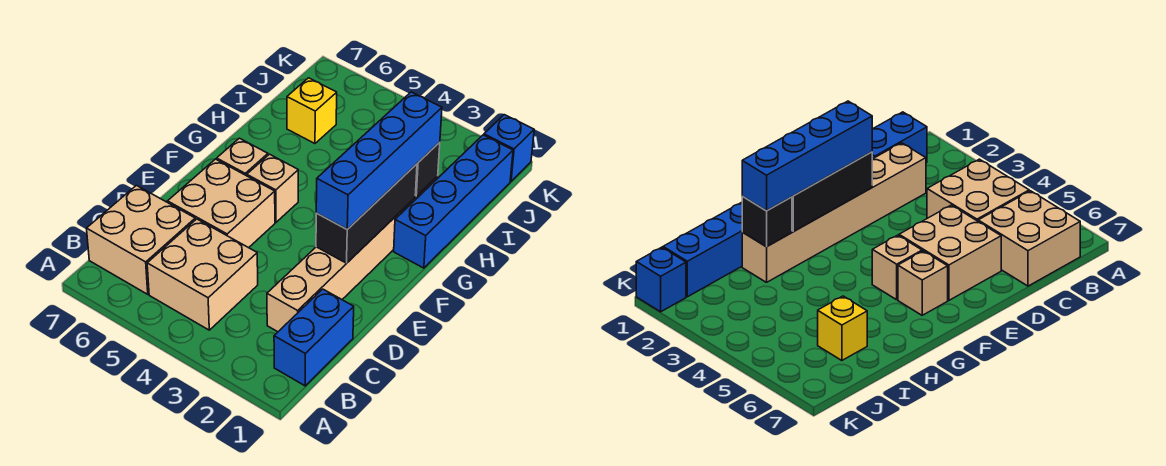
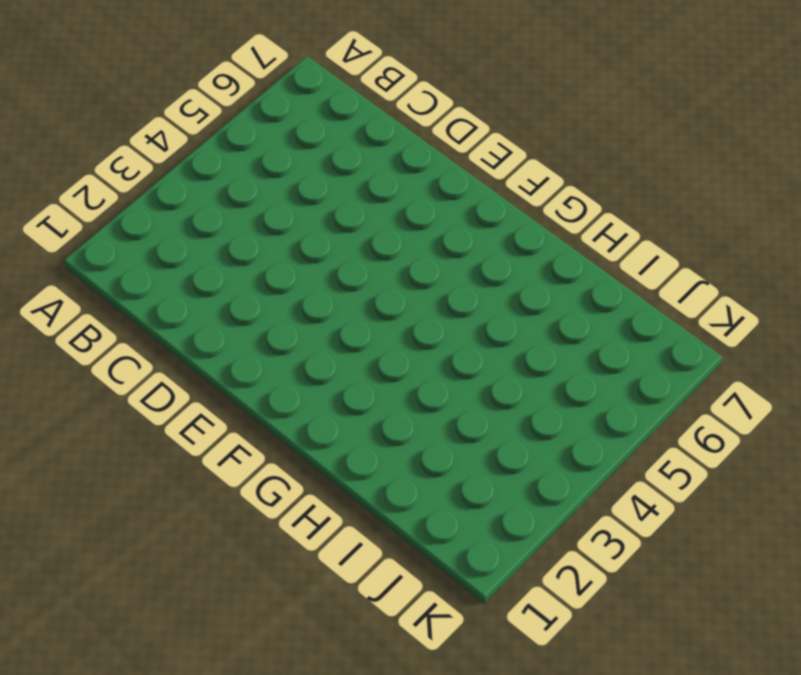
none -> blue brick B1:C1 level 1
none -> tan brick B4:C5 level 1
none -> tan brick B6:C7 level 1

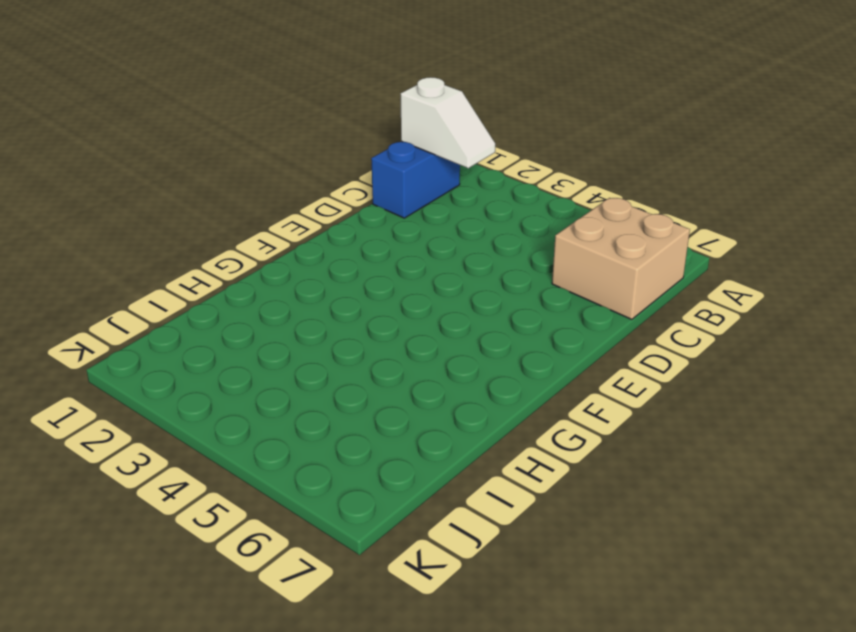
white slope B1:B2 level 2 top 1 -> none
none -> tan brick B4:C5 level 1
none -> tan brick C2:H2 level 1
none -> tan brick D5:E6 level 1

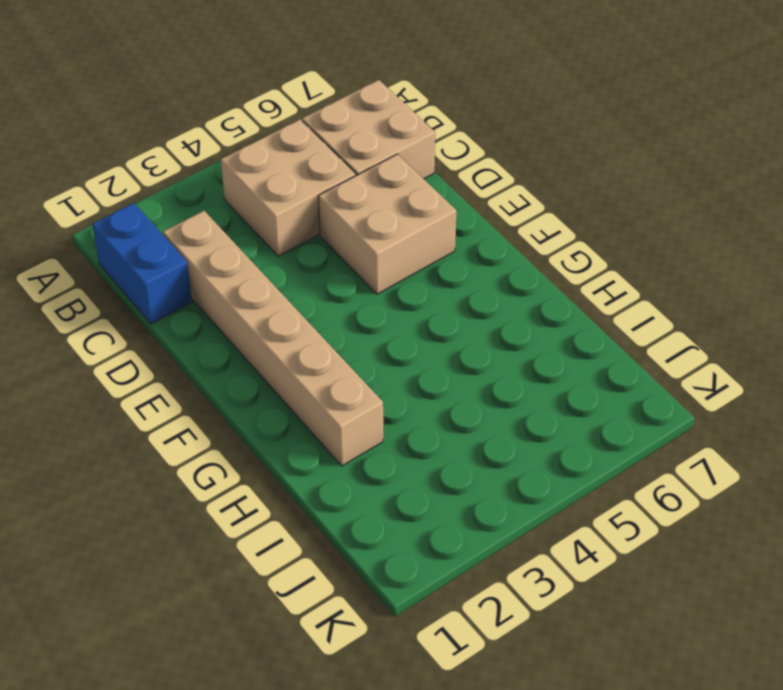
none -> tan brick F5 level 1
none -> tan brick F6 level 1
none -> blue brick G1:J1 level 1

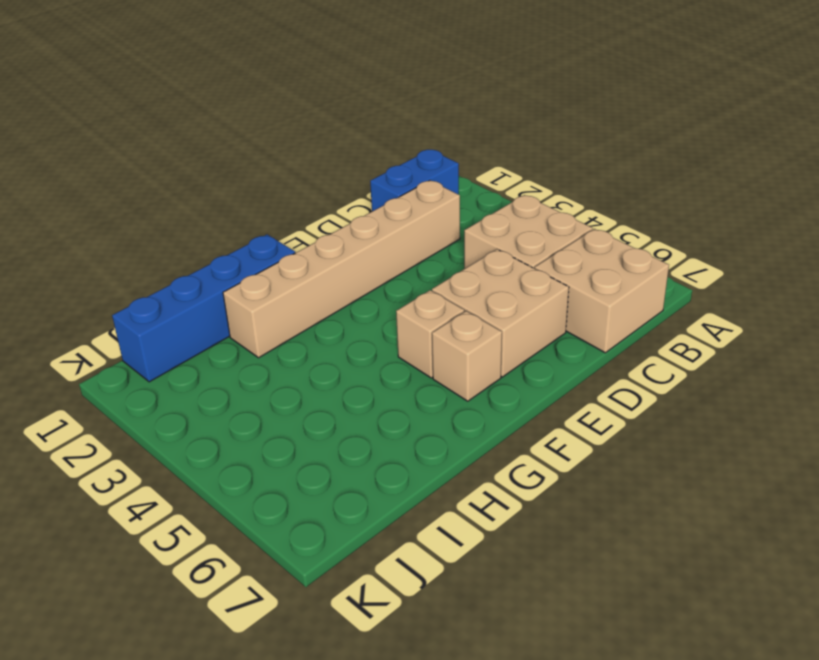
none -> yellow brick I6 level 1
none -> blue brick K1 level 1
none -> black brick E2:G2 level 2

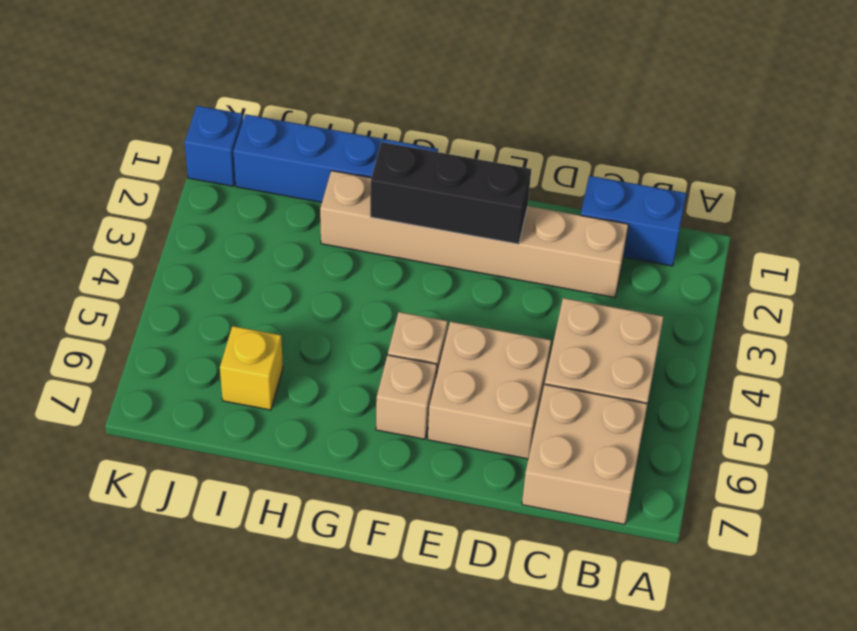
none -> black brick H2 level 2
none -> blue brick E2:H2 level 3

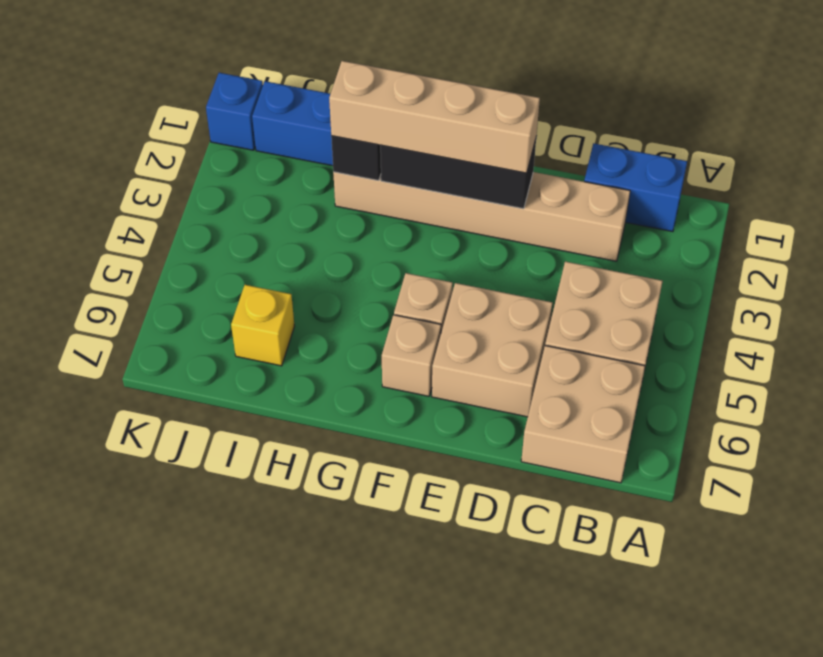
tan brick E2:H2 level 3 -> blue brick E2:H2 level 3

